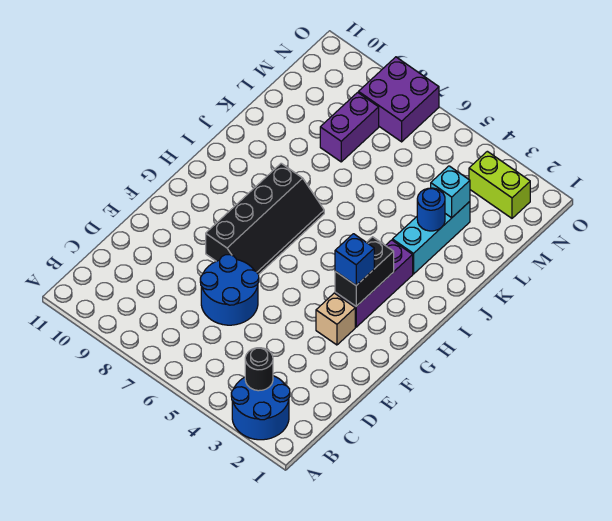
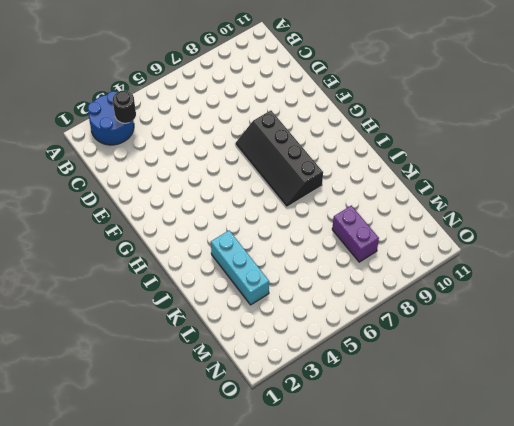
none -> blue round brick D6:E7 level 1
none -> tan brick F3 level 1
none -> purple brick G3:I3 level 1

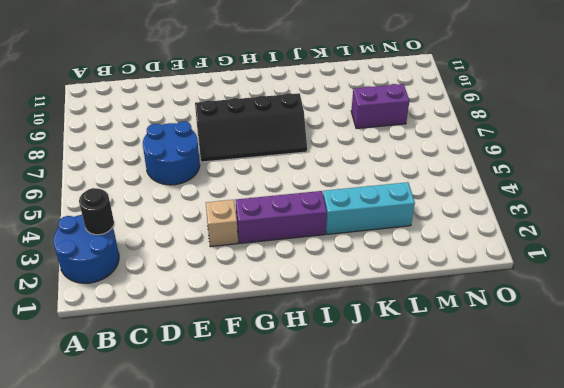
none -> lime brick N2:N3 level 1
none -> purple brick N7:O8 level 1
none -> black brick G3:H3 level 2

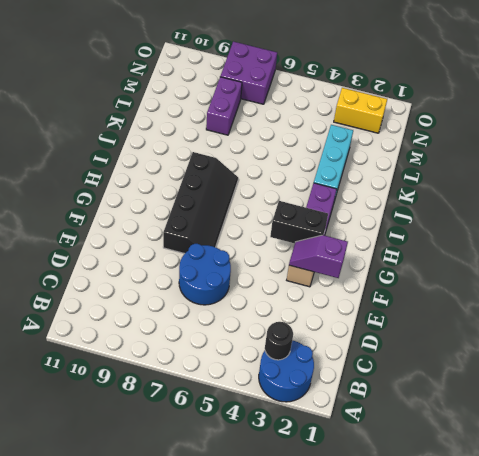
purple slope F2:F3 level 2 top 2 -> none
black brick G3:G4 level 2 -> black brick G3:H3 level 2
yellow brick N2:N3 level 1 -> lime brick N2:N3 level 1
none -> blue round brick K3 level 2
none -> cyan brick L3 level 2
none -> blue brick G3 level 3

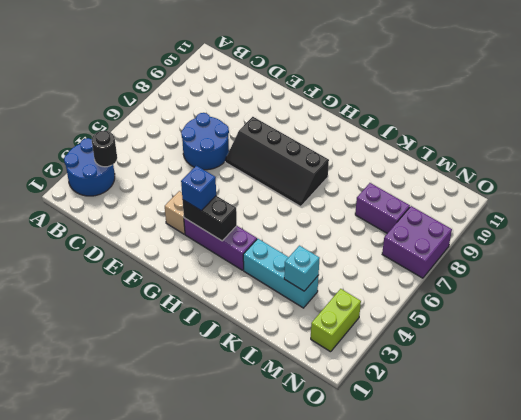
none -> blue round brick K3 level 2

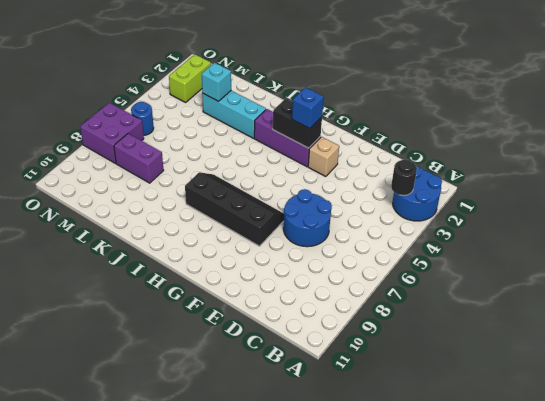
blue round brick N6 level 1 -> blue round brick K3 level 2

